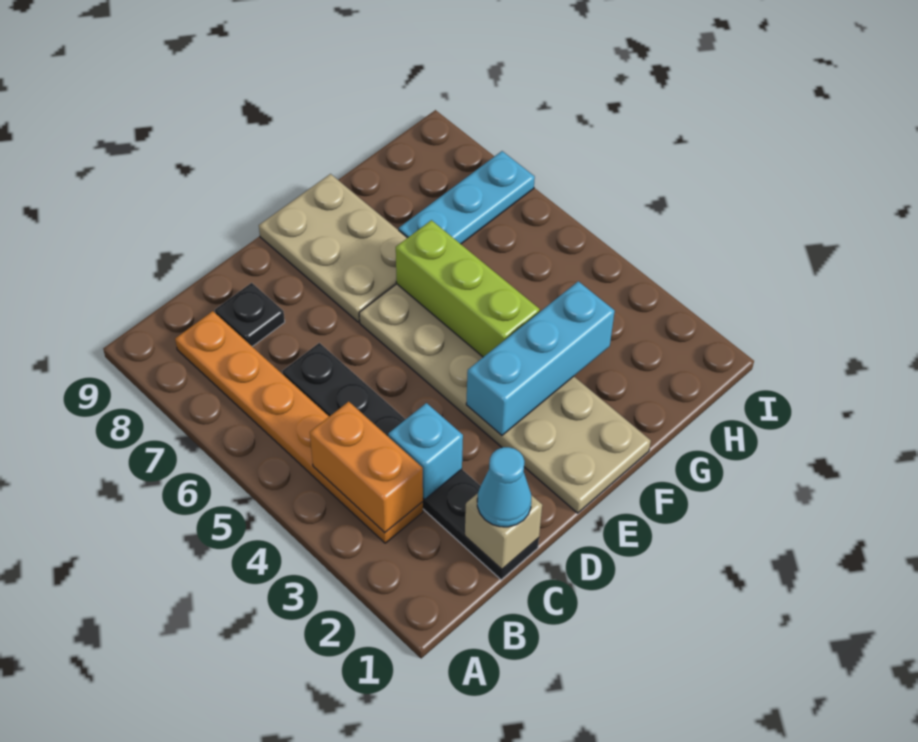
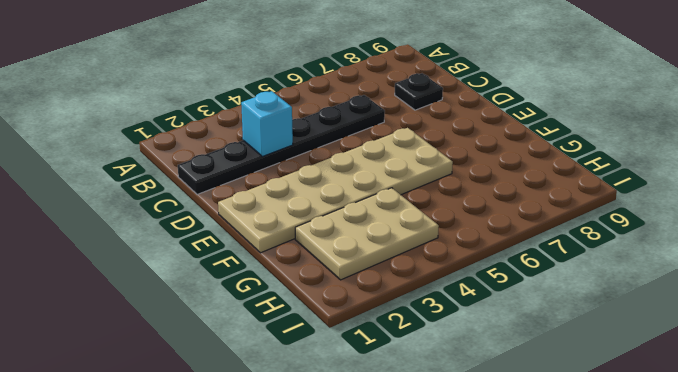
tan plate G2:H4 level 1 -> tan plate E7:F9 level 1
none -> orange plate B3:B8 level 1
none -> cyan plate G7:I7 level 1
none -> orange brick B3:B4 level 2

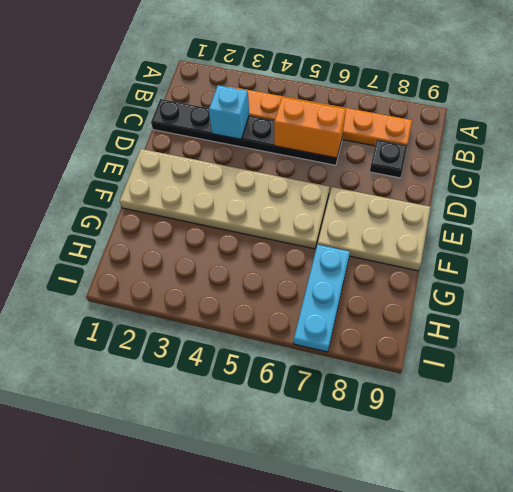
orange brick C5:C6 level 2 -> orange brick B3:B4 level 2
none -> tan brick C1 level 2
none -> cyan brick E3:G3 level 2
none -> lime brick F4:F6 level 2

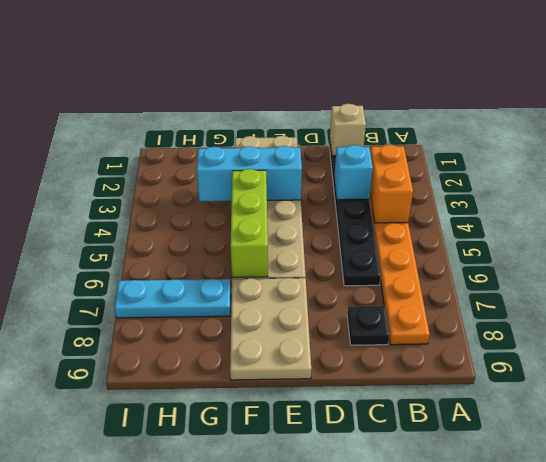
none -> cyan cone C1 level 3

